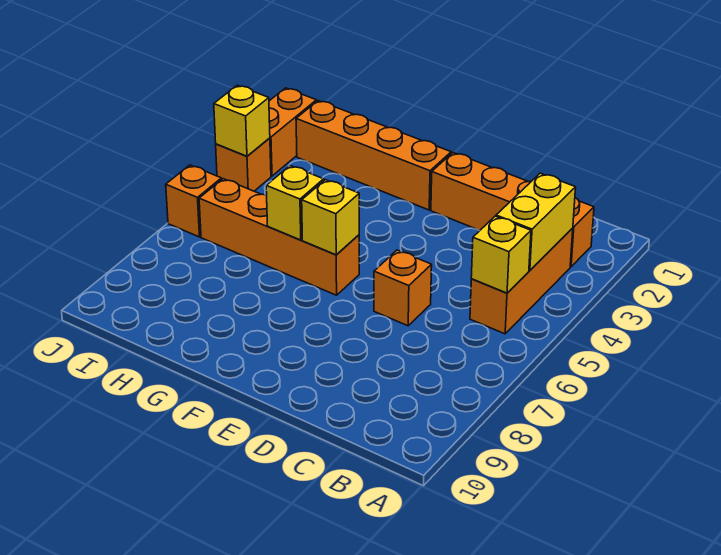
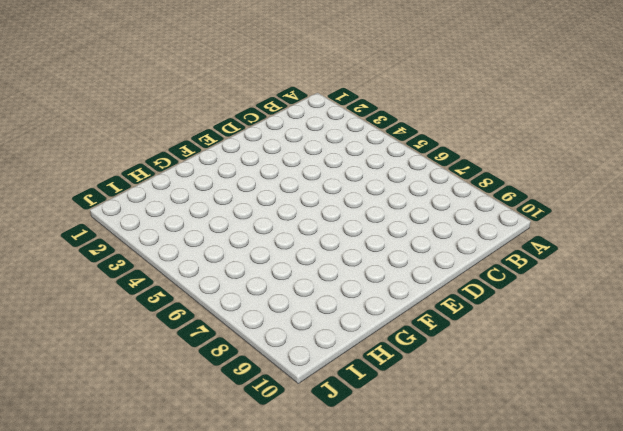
none -> orange brick B2:E2 level 1
none -> orange brick B3:B5 level 1
none -> orange brick D6 level 1

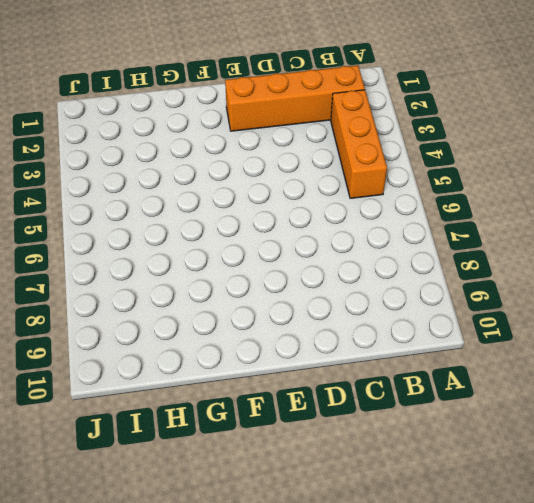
none -> orange brick D6 level 1
none -> orange brick F2:I2 level 1
none -> orange brick F6:I6 level 1

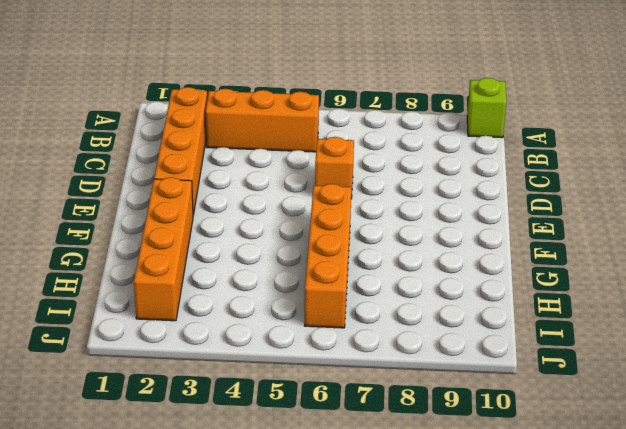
lime brick A10 level 1 -> none
none -> orange brick J2:J3 level 1
none -> orange brick J4 level 1
none -> orange brick J6 level 1

